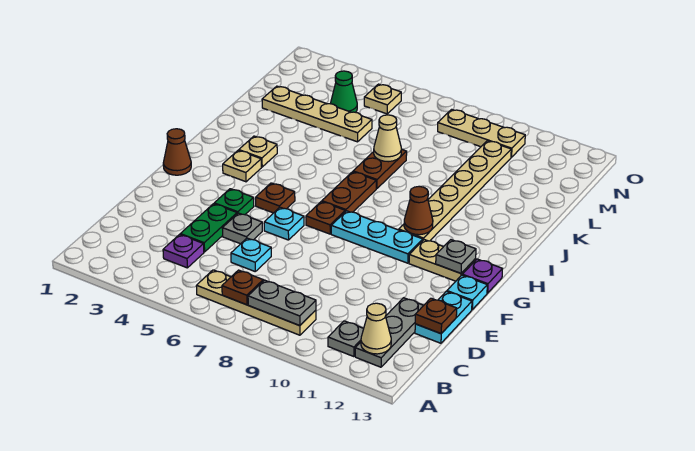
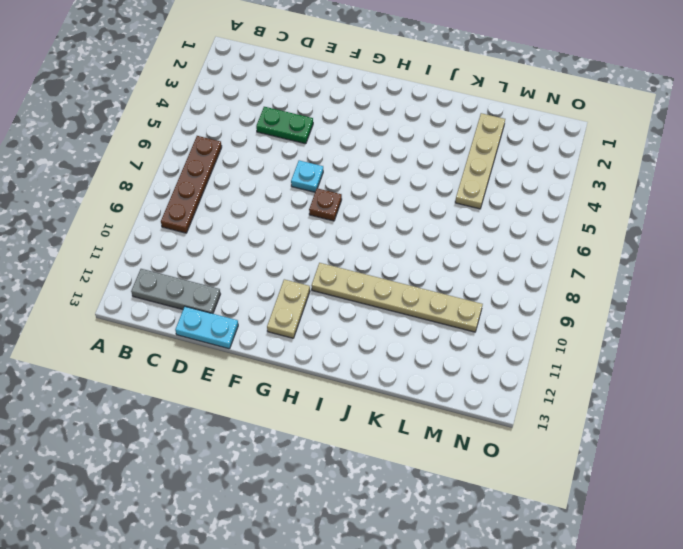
brown plate B6:B9 level 1 -> tan plate B6:B9 level 1
none -> grey plate B11 level 1
none -> purple plate C4 level 1
none -> cyan plate D6 level 1
none -> grey plate E5 level 1

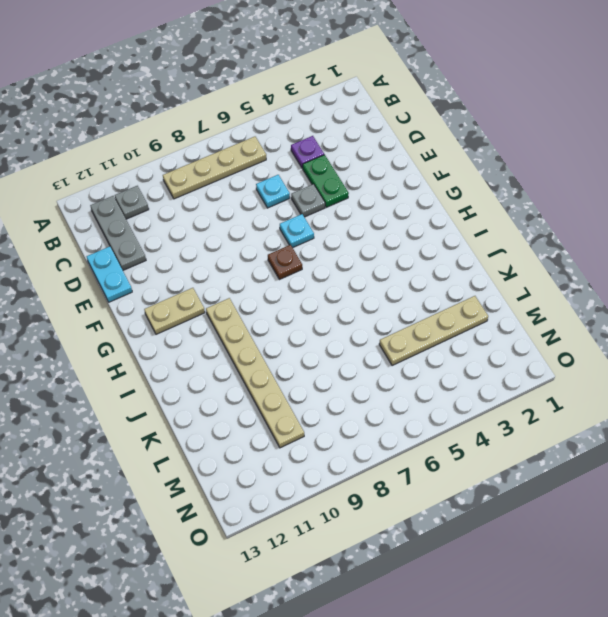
none -> green plate F4 level 1
none -> cyan plate F13 level 1
none -> brown cone G1 level 1
none -> brown plate G5 level 1

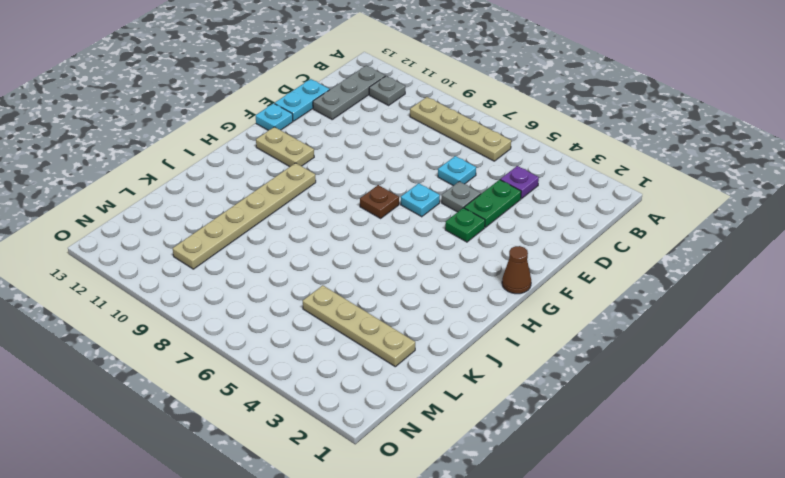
none -> brown plate G5 level 1
none -> cyan plate G8:G10 level 1
none -> purple plate G13 level 1
none -> tan plate H3 level 1

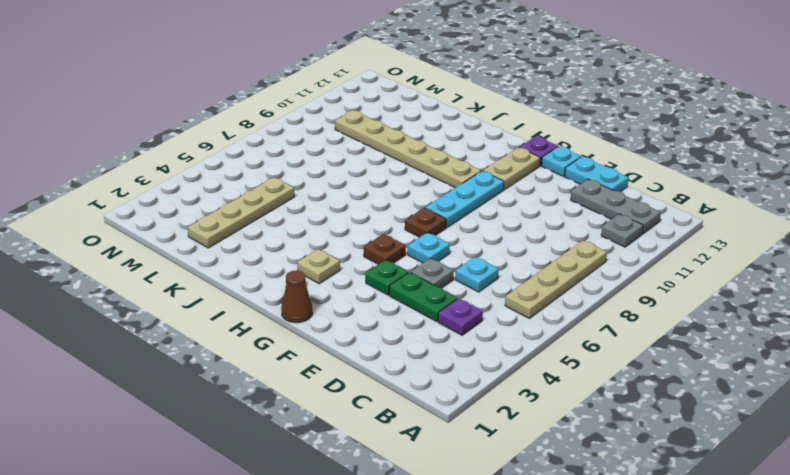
none -> brown plate H7:I7 level 1
none -> tan plate I3 level 1
none -> brown plate J7:K7 level 1
none -> green cone M4 level 1

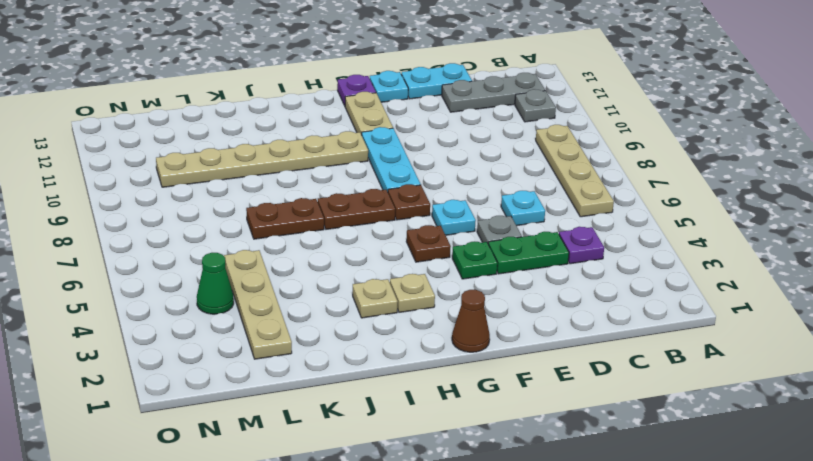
none -> tan plate N5 level 1
none -> tan plate N8:N10 level 1
none -> brown plate B7 level 2
none -> grey plate B8:B9 level 2

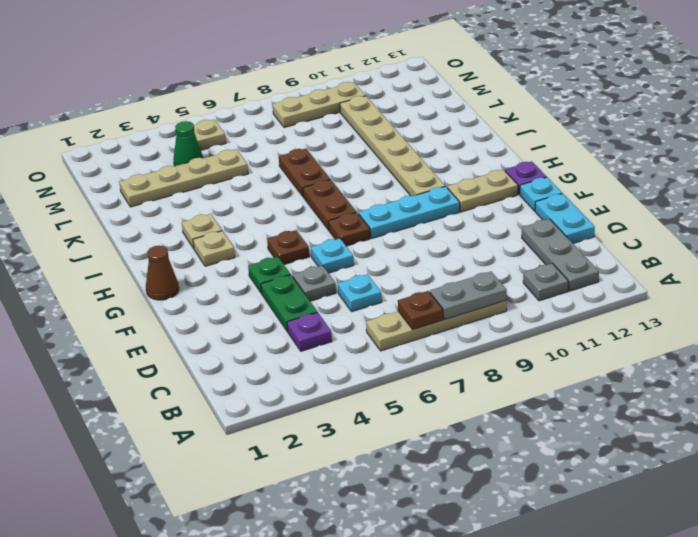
none -> tan cone B12 level 2
none -> brown plate D13 level 2
none -> grey plate G12 level 2
none -> brown cone H10 level 2

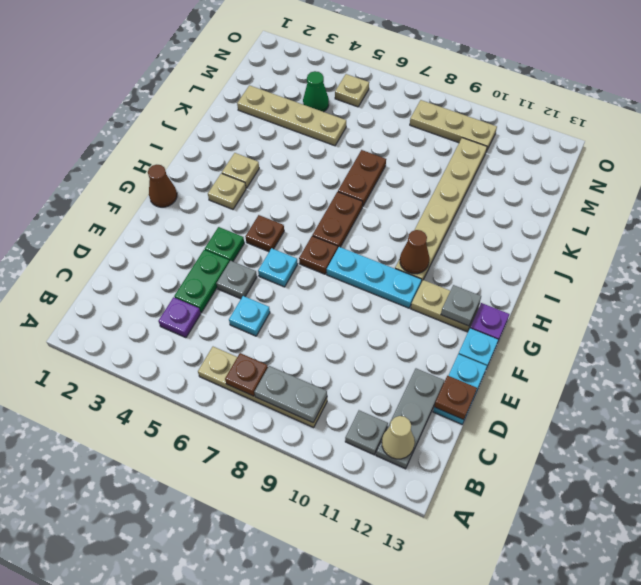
none -> tan cone K7 level 2

